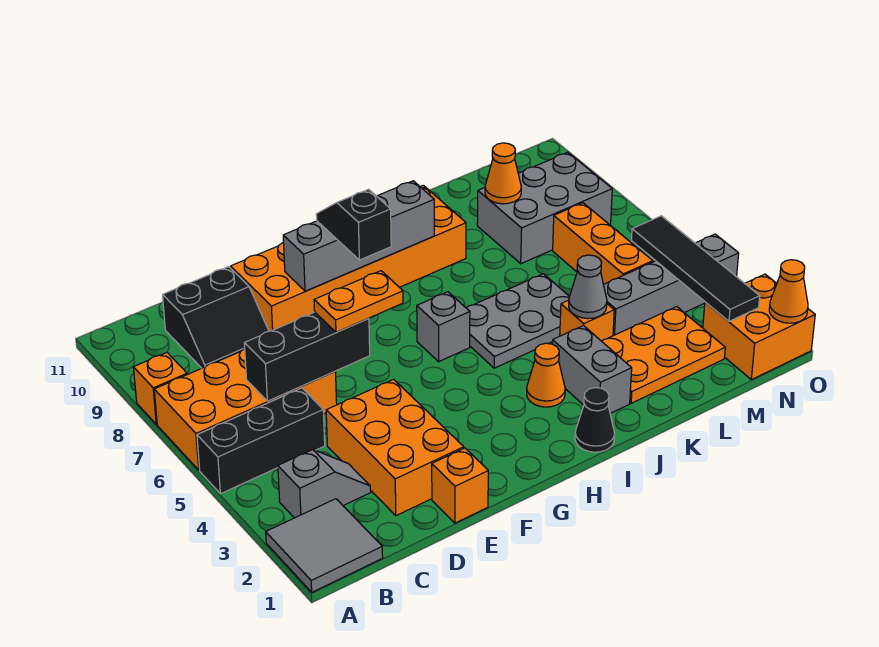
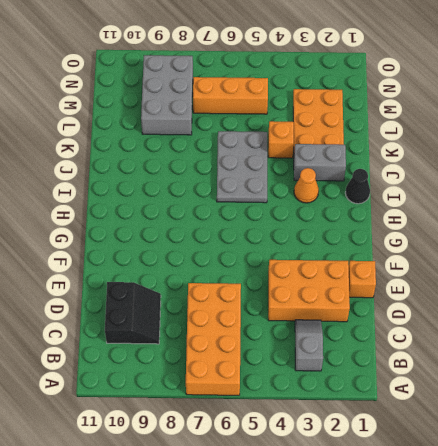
none -> grey tile A1:B2 level 1
none -> black brick A5:C5 level 1
none -> orange brick A8 level 1

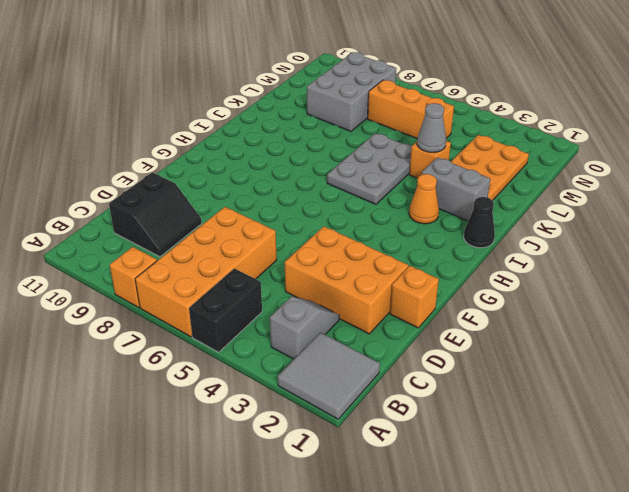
black brick A5:B5 level 1 -> black brick A5:C5 level 1
none -> orange brick E9:J10 level 1
none -> grey brick H6 level 1
none -> grey brick L4:O4 level 1

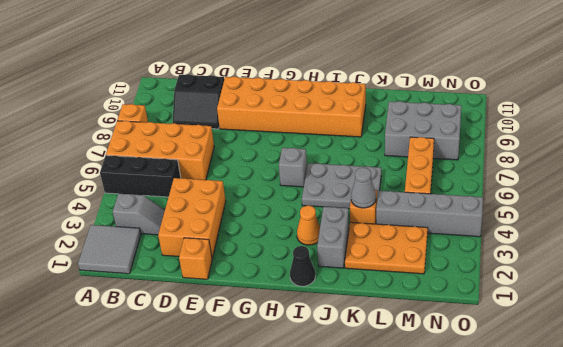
none -> orange brick N1:O2 level 1
none -> black brick C6:E6 level 2
none -> grey brick F9:I9 level 2

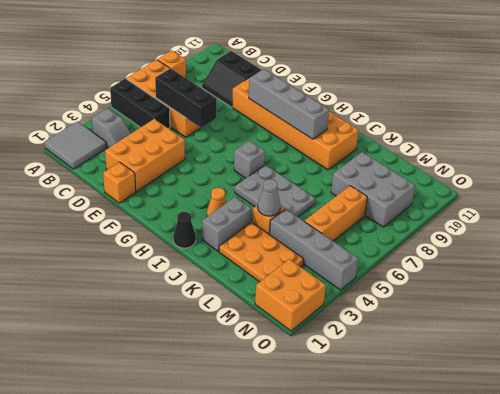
none -> orange cone L9 level 2
none -> black tile N2:N5 level 2
none -> orange cone O1 level 2

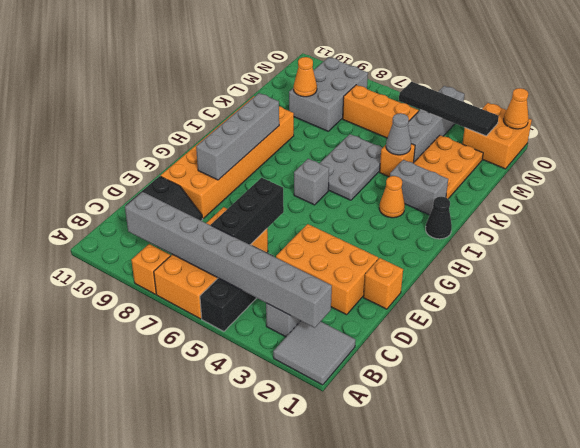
grey brick B2:B9 level 2 -> none
none -> orange plate E6:F6 level 3
none -> black slope G8:G9 level 3 top 8

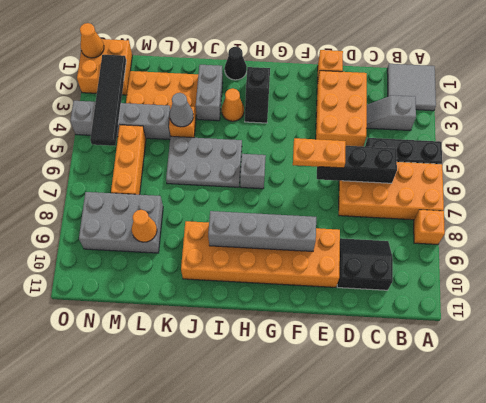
black slope H2:H3 level 1 top 2 -> black slope G8:G9 level 3 top 8

